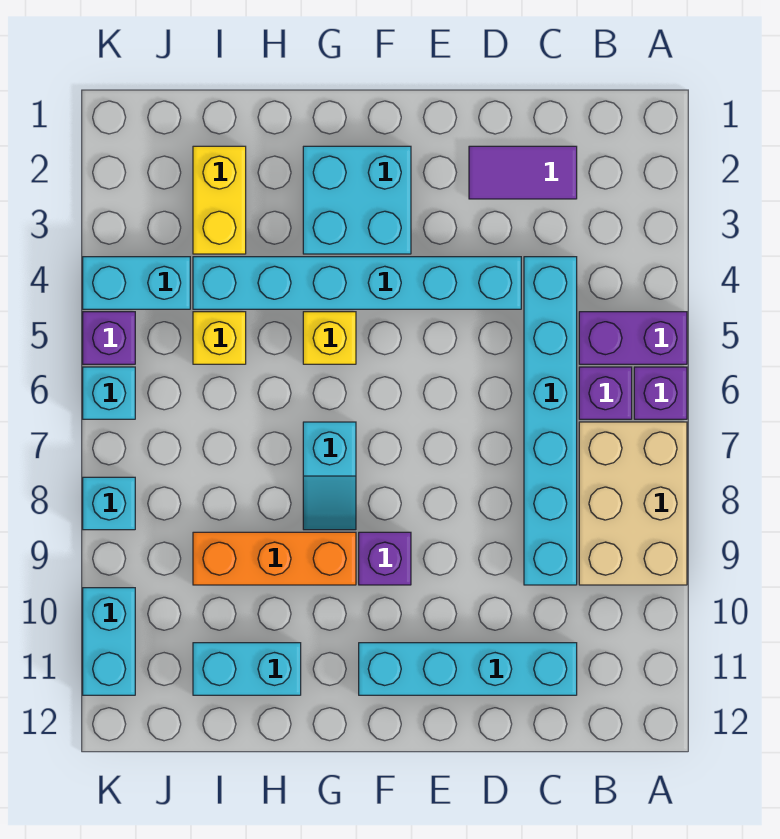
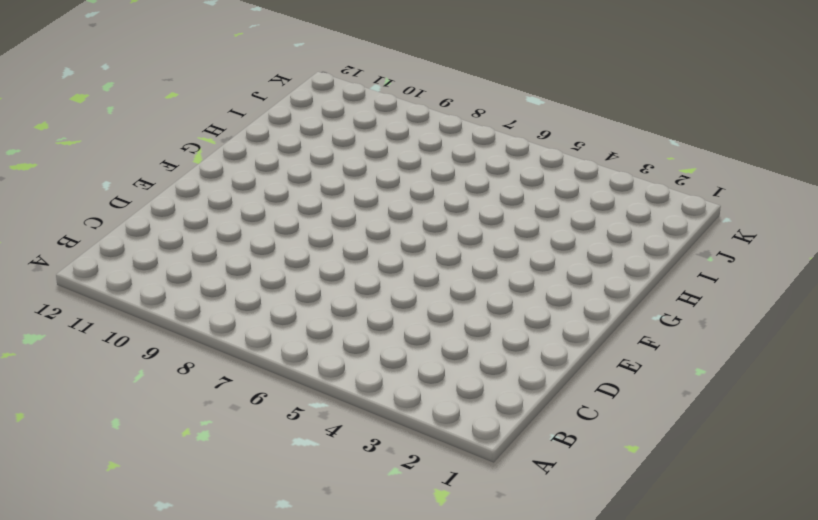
none -> purple brick A5:B5 level 1
none -> purple brick A6 level 1
none -> tan brick A7:B9 level 1

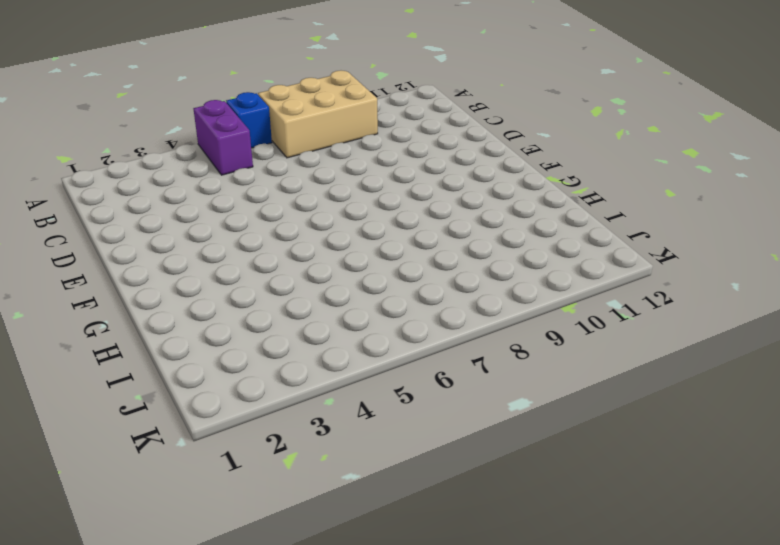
blue brick A6 level 1 -> purple brick A6 level 1
none -> purple brick B6 level 1
none -> purple tile C2:D2 level 1
none -> cyan brick C4:C9 level 1

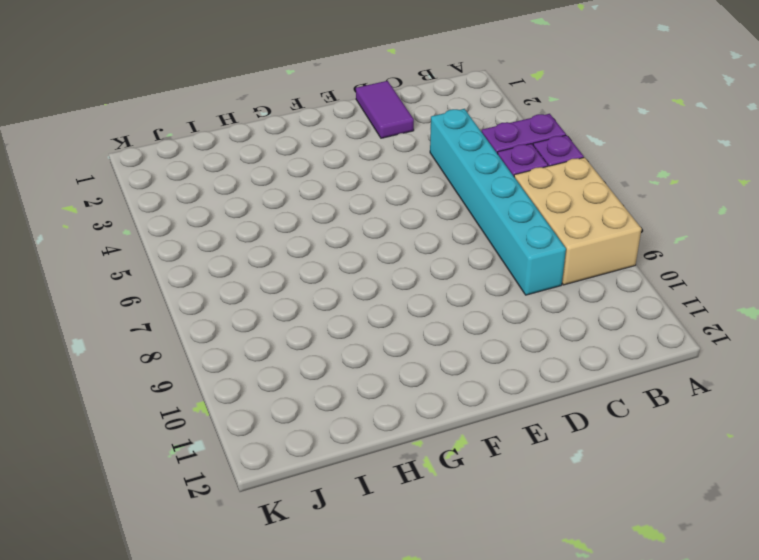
purple tile D1:D2 level 1 -> purple tile C2:D2 level 1
none -> cyan brick C11:F11 level 1
none -> cyan brick D4:I4 level 1
none -> cyan brick F2:G3 level 1

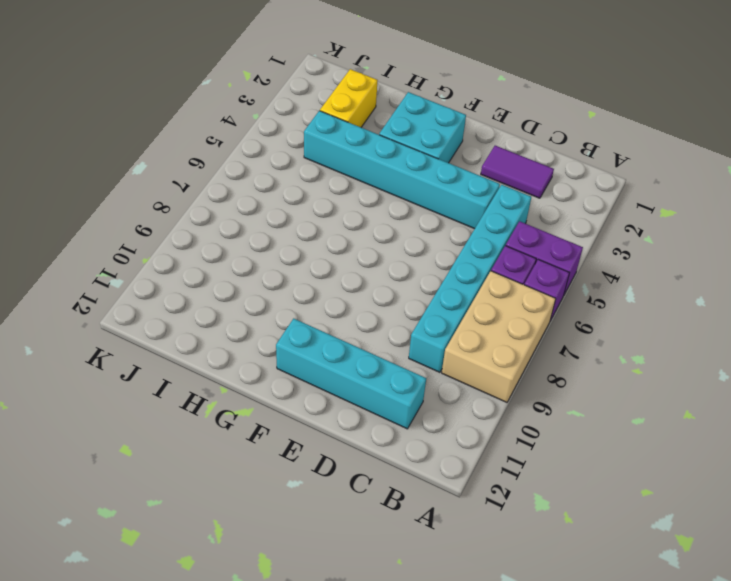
none -> purple brick F9 level 1
none -> yellow brick G5 level 1
none -> cyan slope G7:G8 level 1 top 7

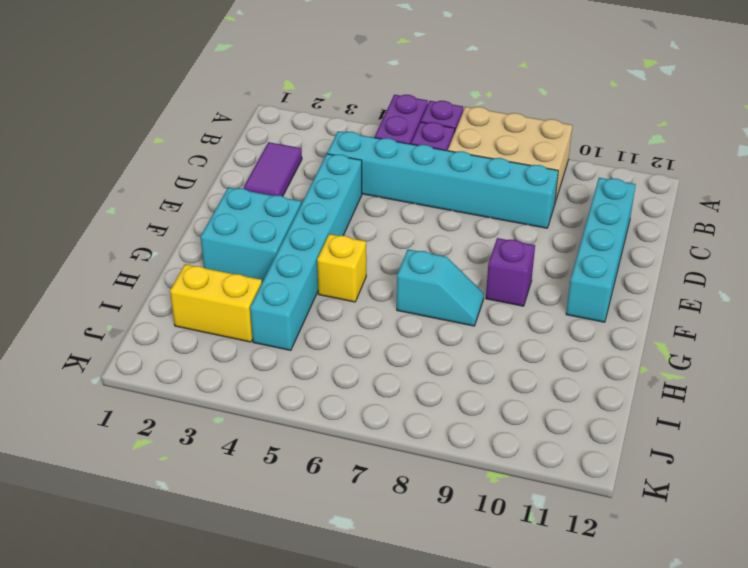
none -> orange brick G9:I9 level 1
none -> cyan brick H11:I11 level 1
none -> yellow brick I5 level 1

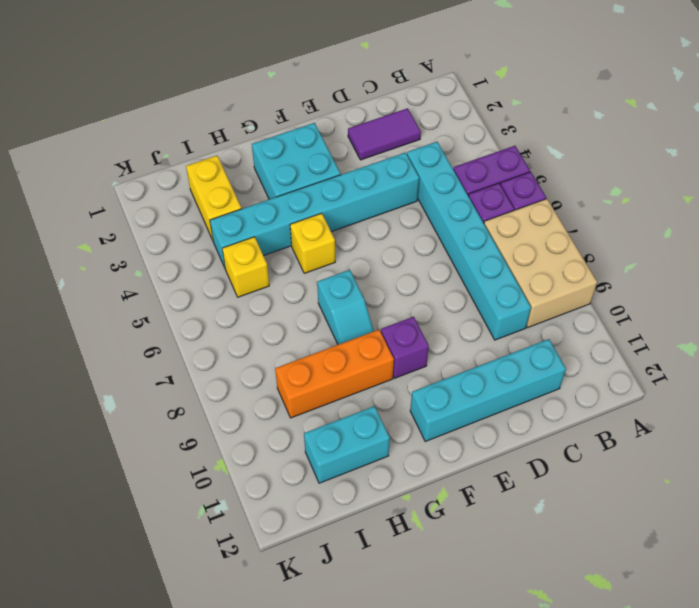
none -> cyan brick J4:K4 level 1
none -> purple brick K5 level 1
none -> cyan brick K6 level 1

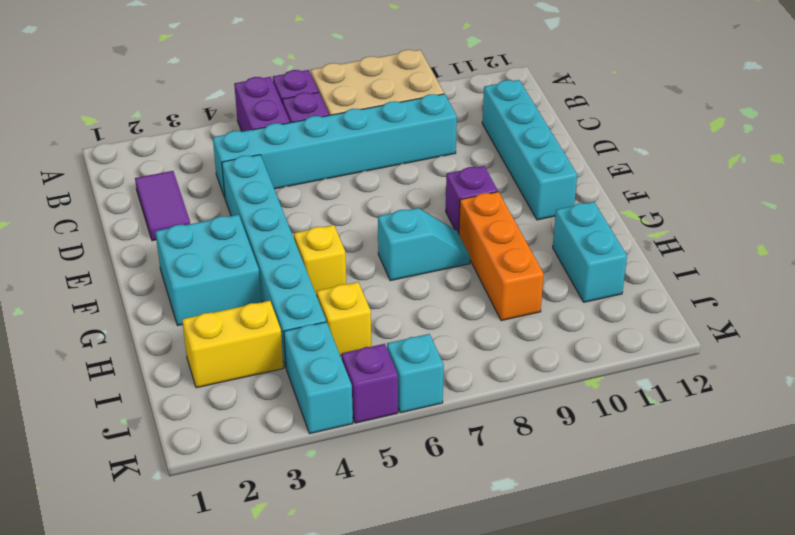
none -> cyan brick K8 level 1
none -> cyan brick K10:K11 level 1

